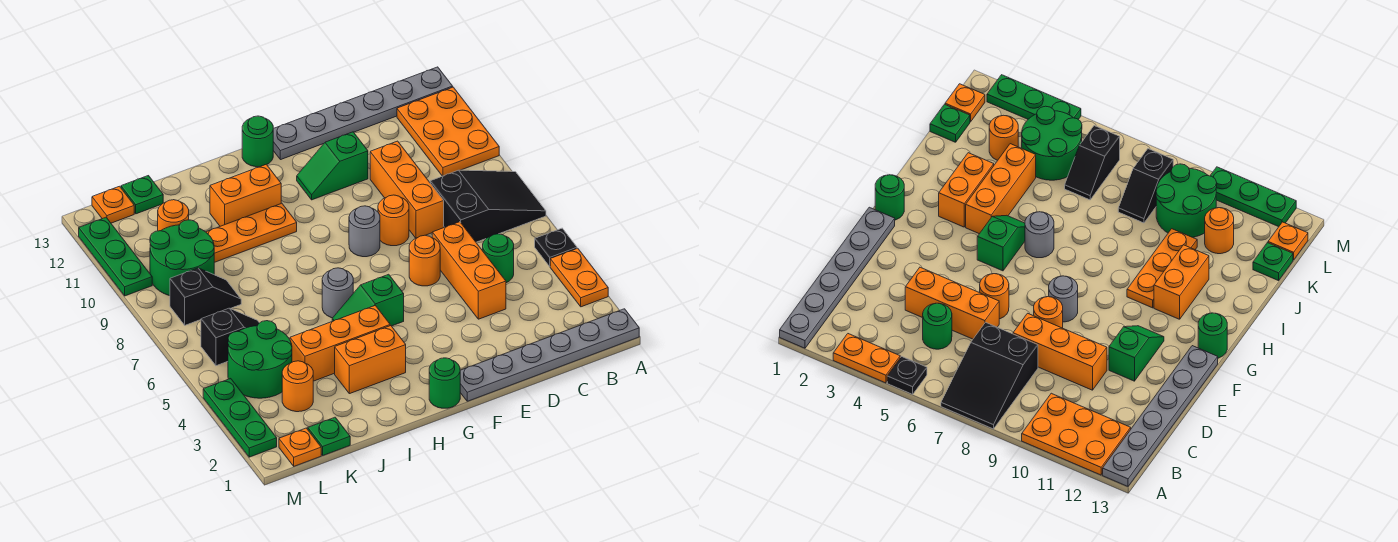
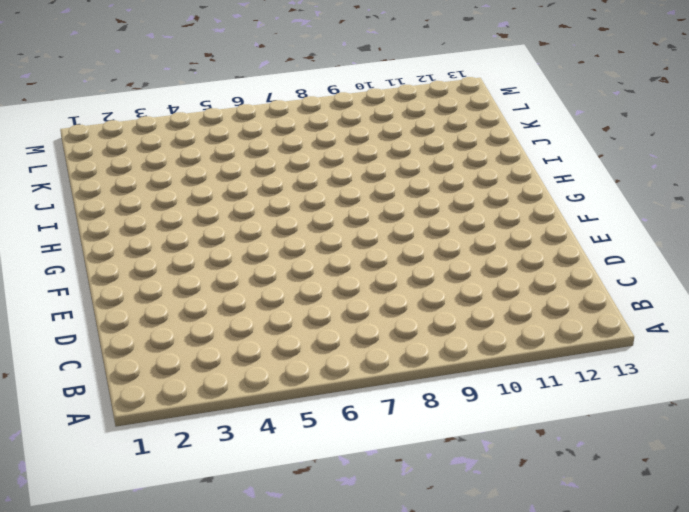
none -> grey plate A1:F1 level 1
none -> orange plate A3:A4 level 1
none -> black plate A5 level 1
none -> black slope A7:C8 level 1 top C

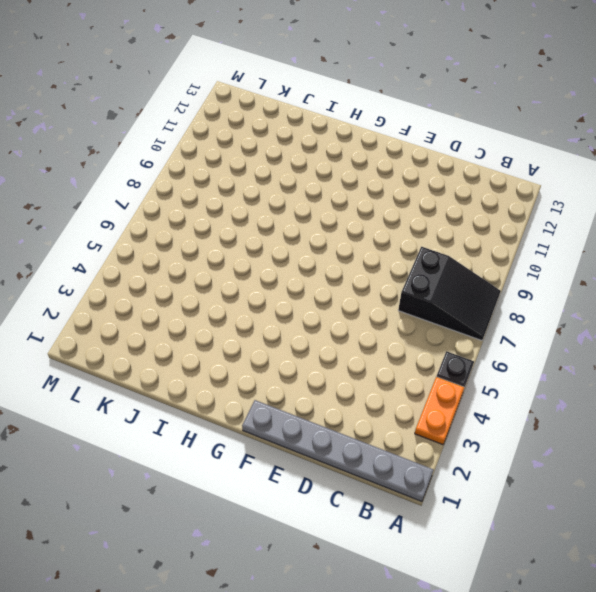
none -> orange plate A10:B12 level 1
none -> grey plate A13:F13 level 1
none -> green round brick C5 level 1
none -> orange brick D4:D6 level 1

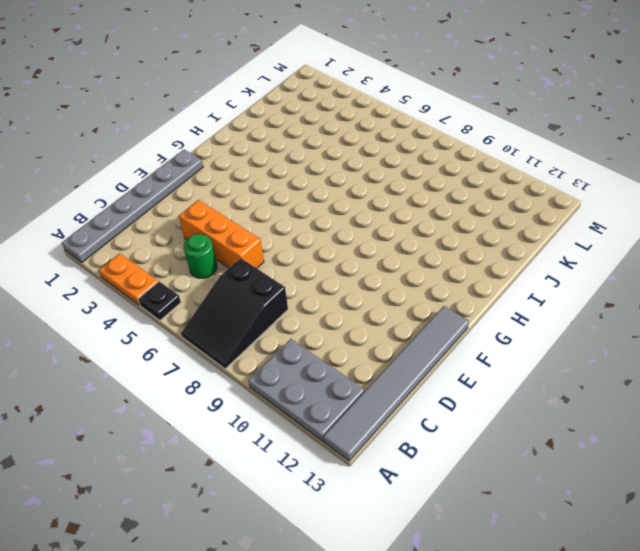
grey plate A10:B12 level 1 -> orange plate A10:B12 level 1
grey tile A13:F13 level 1 -> grey plate A13:F13 level 1
none -> orange brick D8:D10 level 1
none -> orange round brick E6 level 1
none -> orange round brick E8 level 1
none -> green slope E11:F11 level 1 top E

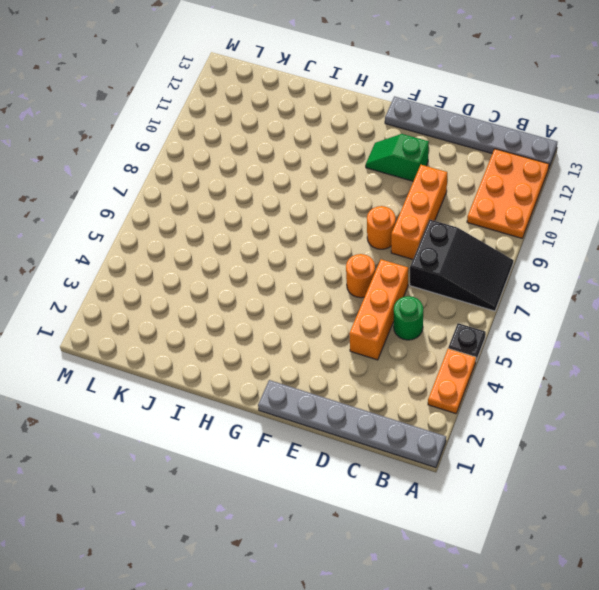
none -> grey round brick F8 level 1
none -> green round brick G1 level 1
none -> green slope G5:H5 level 1 top G
none -> green round brick G13 level 1

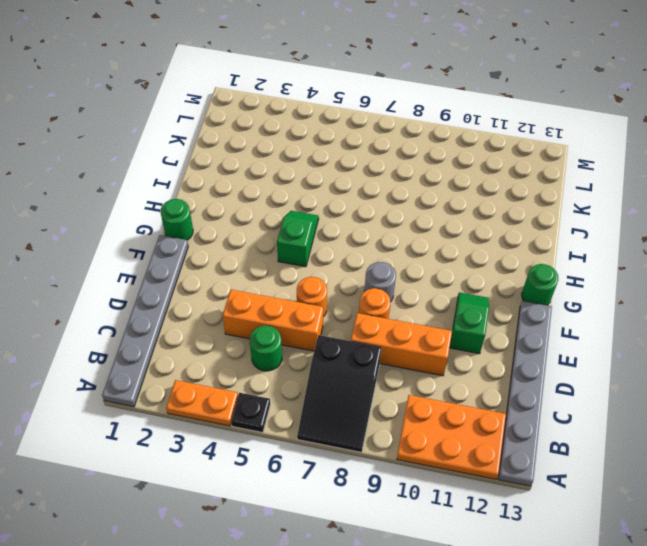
none -> orange brick H3:I3 level 1
none -> orange brick H4:J4 level 1
none -> grey round brick H6 level 1
none -> orange plate H10:J10 level 1

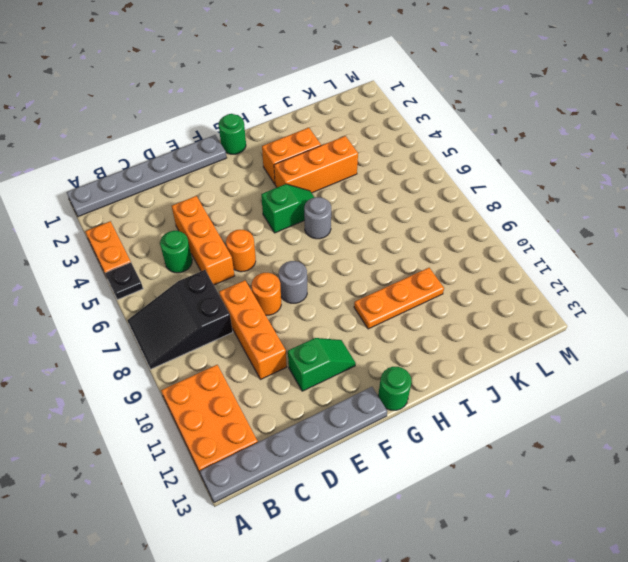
none -> orange brick H11:I11 level 1
none -> green plate K1 level 1
none -> orange round brick K3 level 1
none -> green round brick K4:L5 level 1

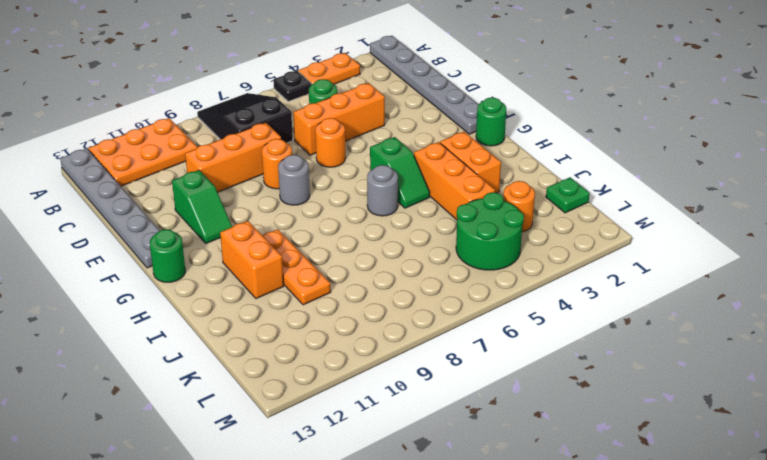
none -> black slope K6:L6 level 1 top L
none -> black slope K8:L8 level 1 top L
none -> green round brick K9:L10 level 1
none -> orange round brick K11 level 1

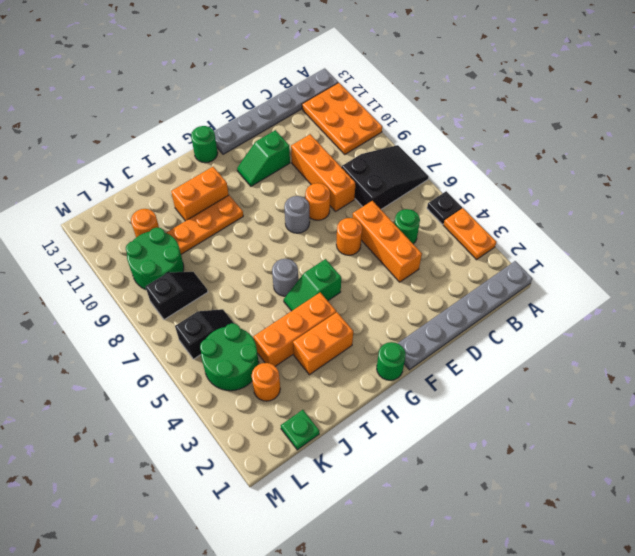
none -> green plate K13 level 1
none -> orange plate L1 level 1
none -> orange plate L13 level 1
none -> green plate M2:M4 level 1

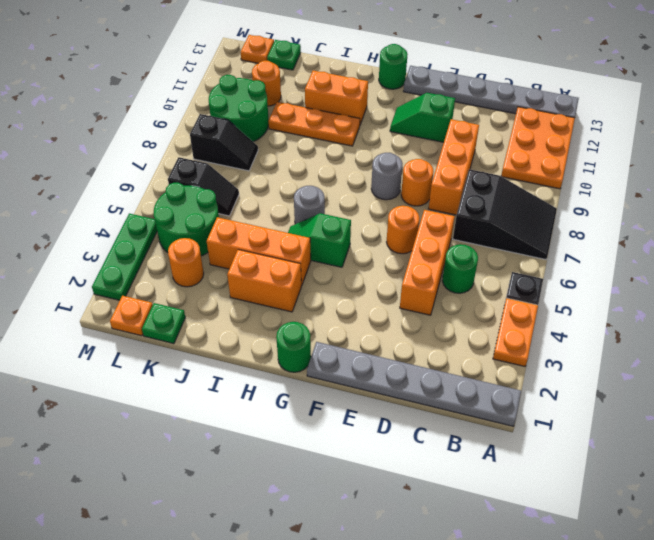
none -> green plate M10:M12 level 1

